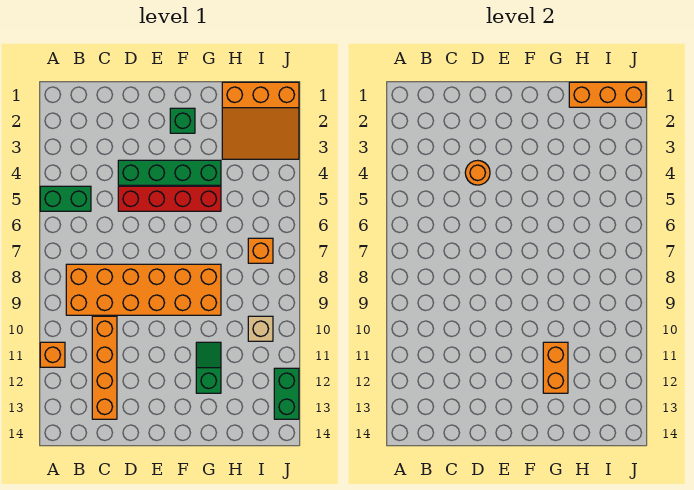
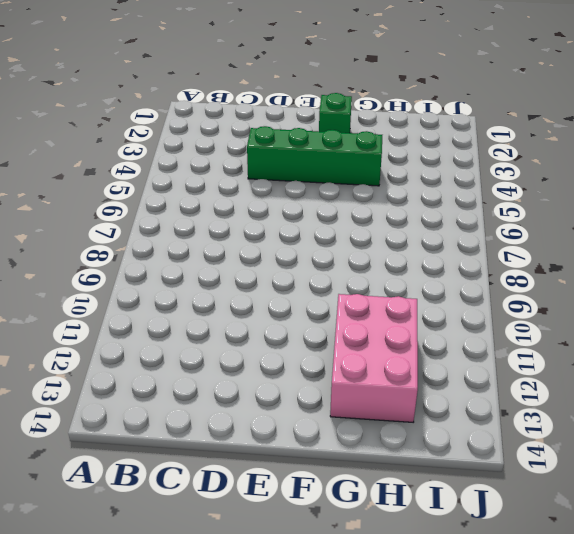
pink brick G11:H13 level 1 -> green slope G11:G12 level 1 top 12
none -> green brick A5:B5 level 1
none -> orange brick A11 level 1
none -> orange brick B8:G9 level 1

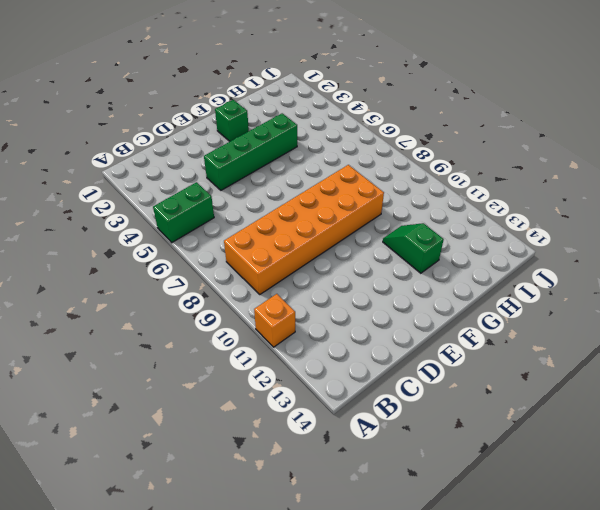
none -> orange brick C10:C13 level 1
none -> red brick D5:G5 level 1
none -> orange slope H1:J3 level 1 top 1

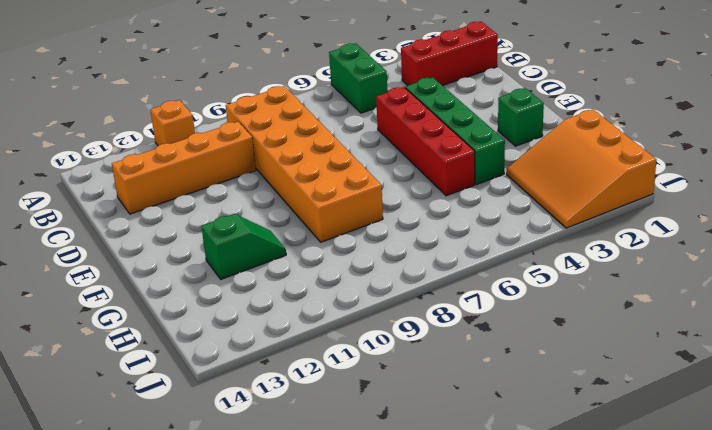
red brick B1:B3 level 1 -> none
none -> orange brick I7 level 1
none -> tan brick I10 level 1
none -> green brick J12:J13 level 1

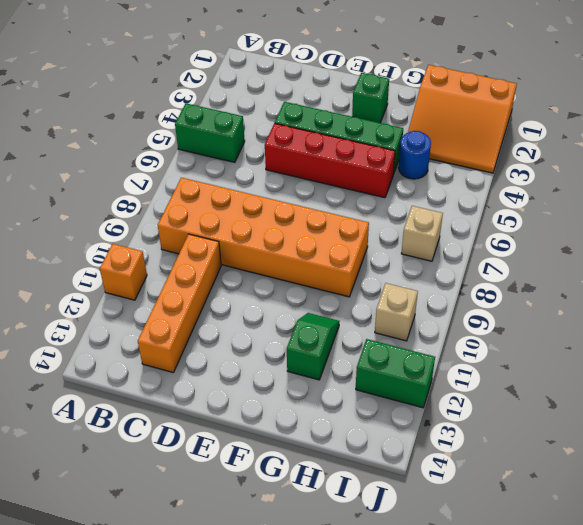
blue round brick H4 level 1 -> none
tan brick I7 level 1 -> orange brick I7 level 1
green brick I12:J12 level 1 -> green brick J12:J13 level 1
none -> orange round brick D4 level 2
none -> orange brick G11:G12 level 2
none -> orange brick H1:J1 level 2

